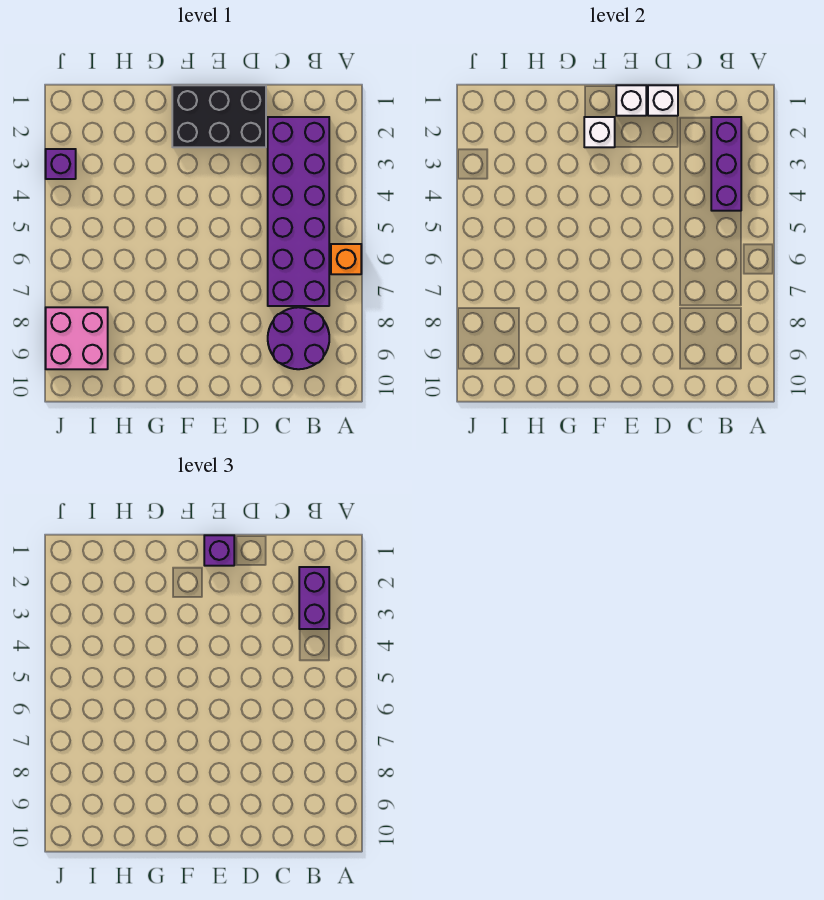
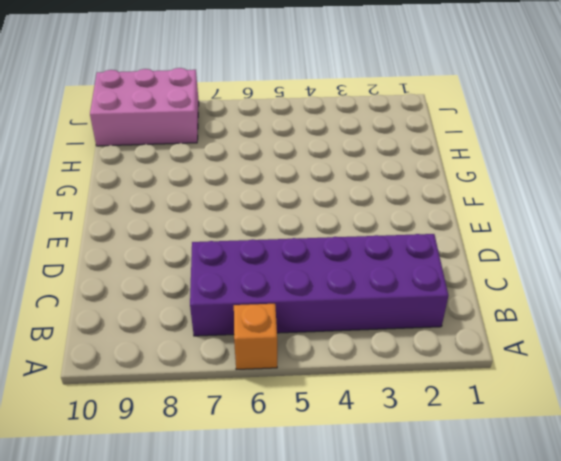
pink brick I8:J10 level 1 -> pink brick I8:J9 level 1
none -> purple round brick B8:C9 level 1
none -> black brick D1:F2 level 1
none -> purple brick J3 level 1

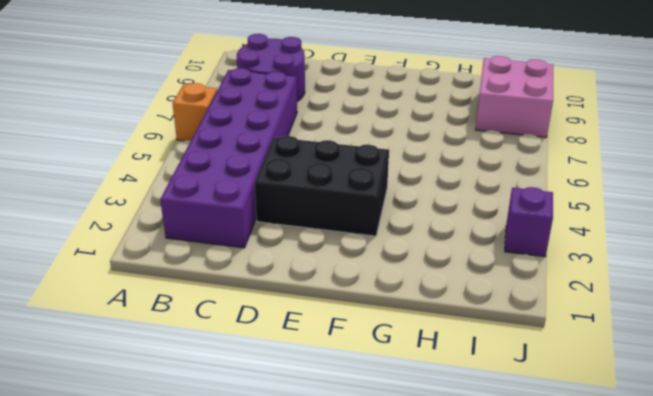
black brick D3:F4 level 1 -> black brick D1:F2 level 1
none -> purple brick B2:B4 level 2
none -> white brick D1 level 2
none -> white brick E1 level 2

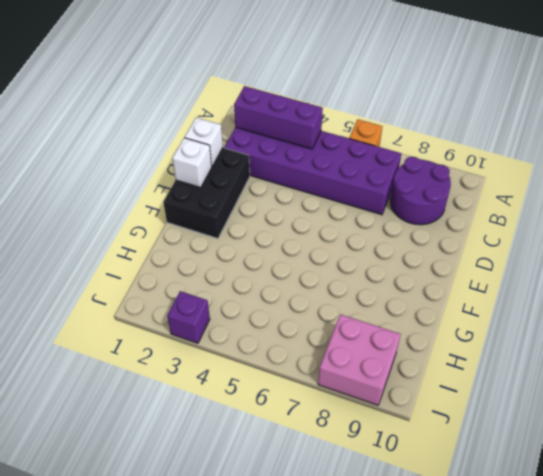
none -> white brick F2 level 2
none -> purple brick B2:B3 level 3
none -> purple brick E1 level 3

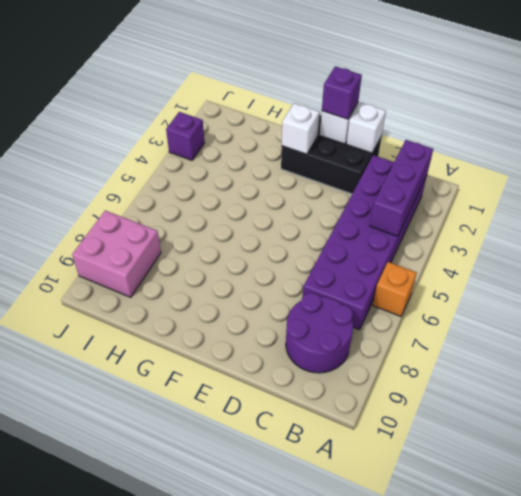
none -> purple brick B2:B3 level 3

